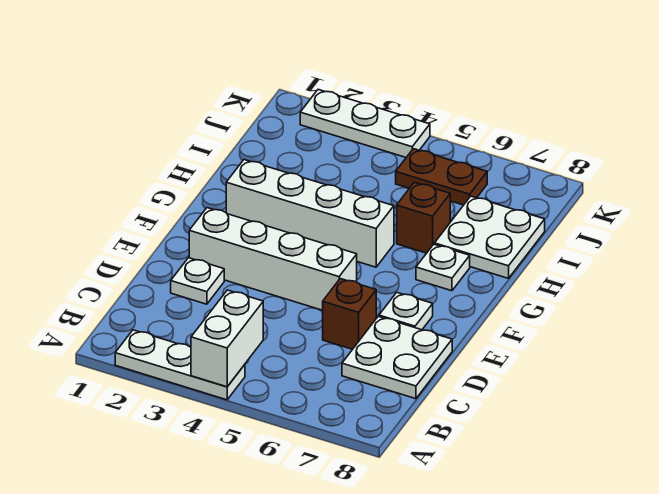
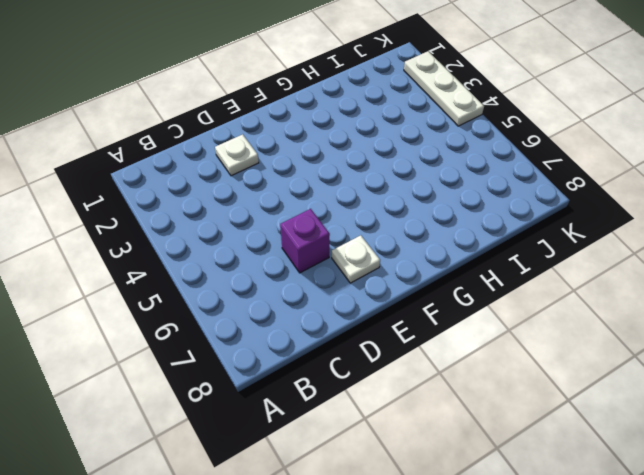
purple brick D6 level 1 -> brown brick D6 level 1
none -> white plate A2:A4 level 1
none -> white plate C7:D8 level 1
none -> white brick E2:E5 level 1

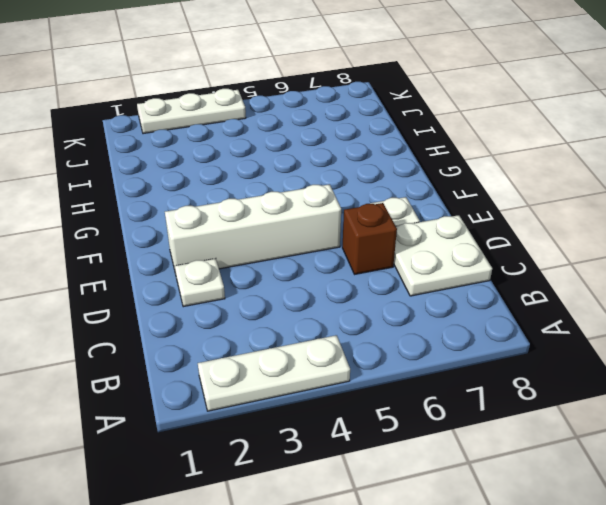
none -> white brick G2:G5 level 1
none -> white plate G7 level 1
none -> brown brick H6 level 1

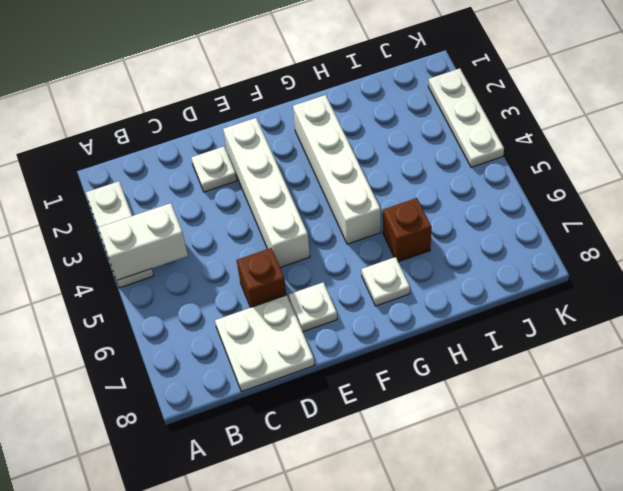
none -> white plate H7:I8 level 1
none -> brown plate J5:J6 level 1

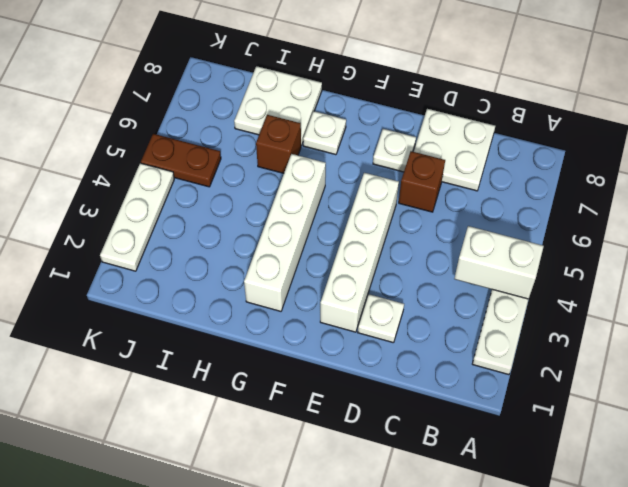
brown plate J5:K5 level 1 -> brown plate J5:J6 level 1

